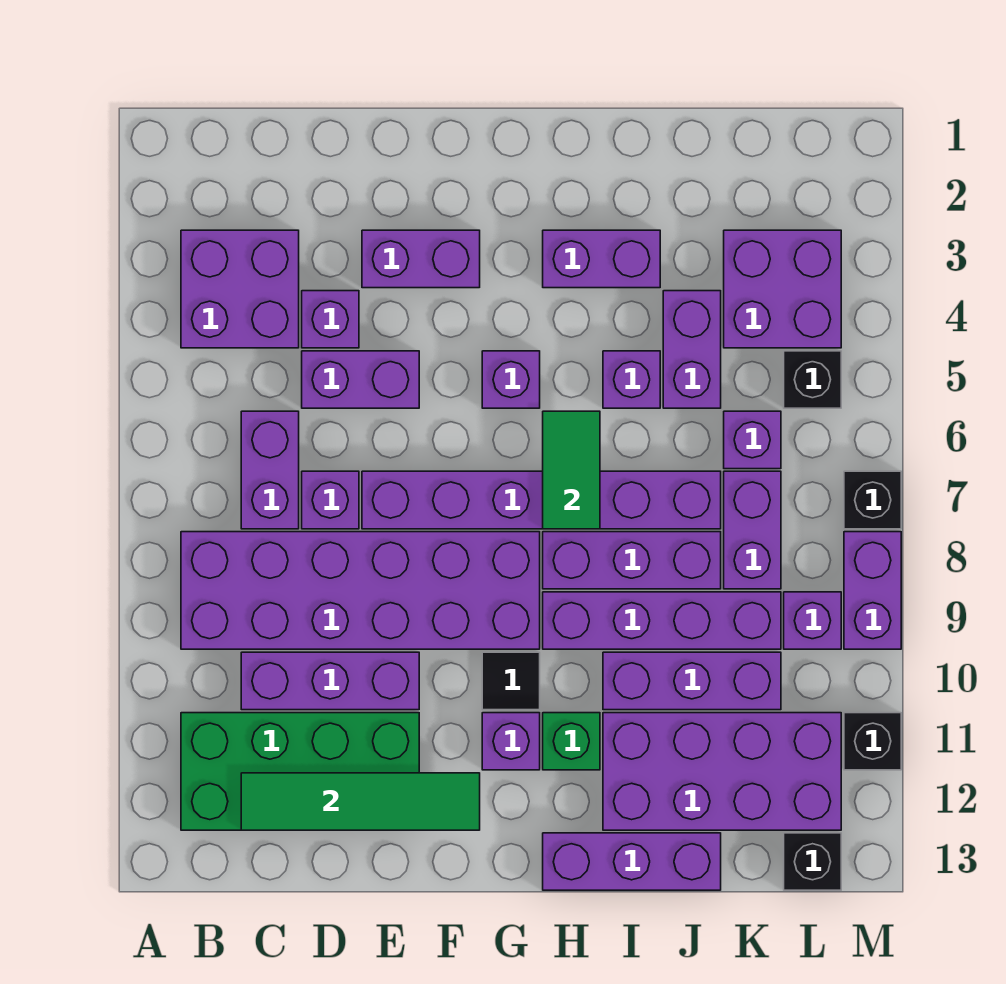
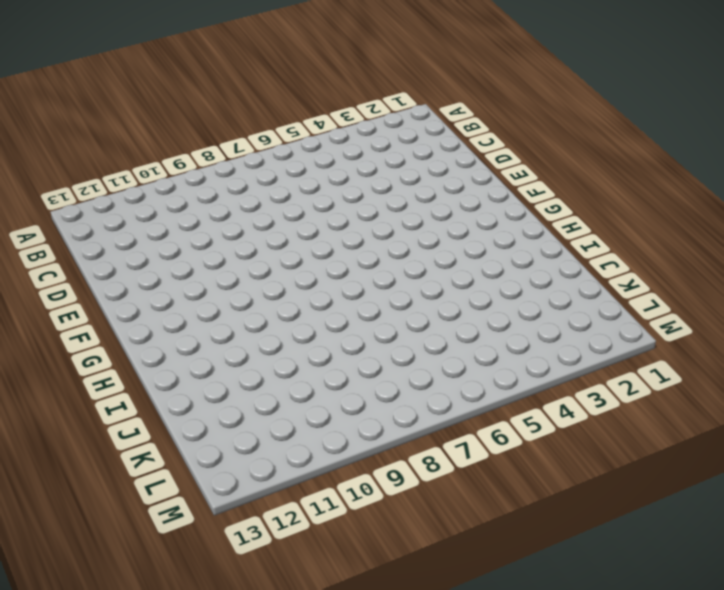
none -> purple brick B3:C4 level 1
none -> purple brick B8:G9 level 1
none -> green brick B11:E12 level 1
none -> purple brick C6:C7 level 1

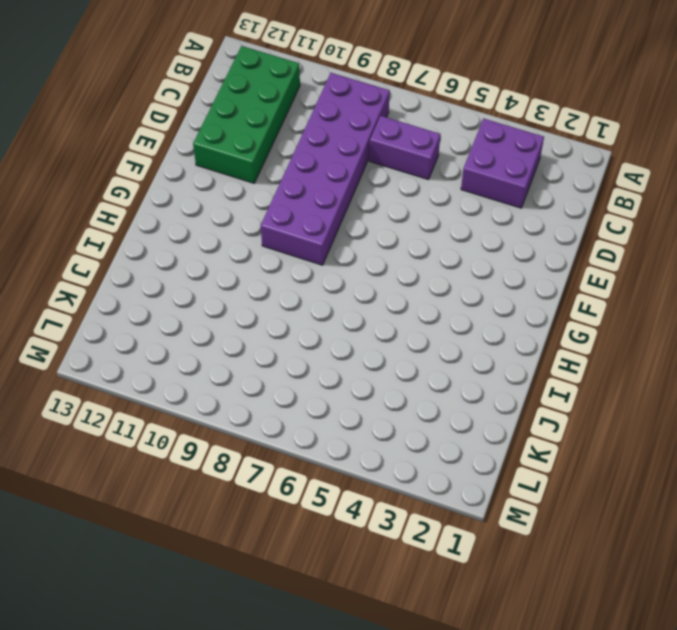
none -> purple brick C10:E10 level 1
none -> purple brick D4 level 1
none -> purple brick D5:E5 level 1
none -> purple brick D7 level 1

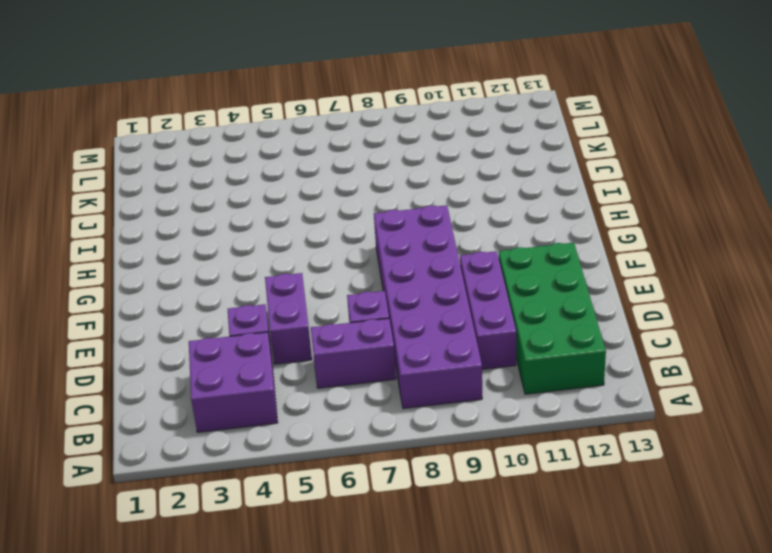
none -> purple brick E3:F3 level 1
none -> purple brick E7:J7 level 1
none -> purple brick G5 level 1
none -> black tile G10 level 1

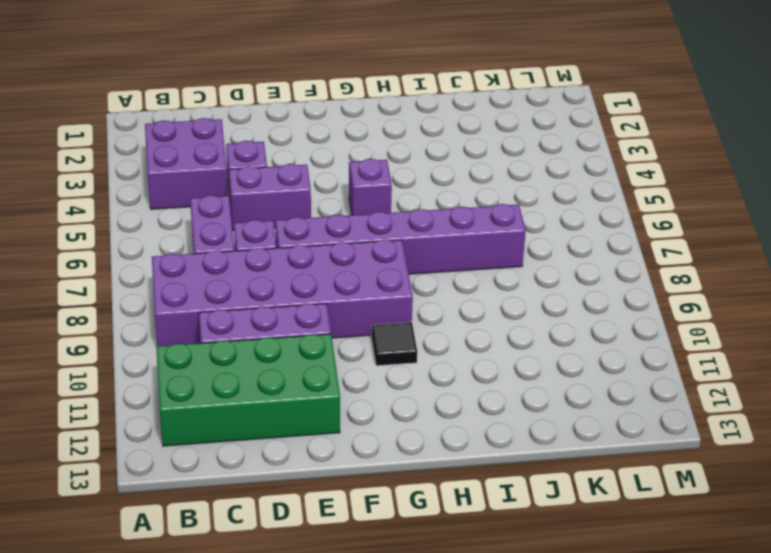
none -> purple brick E3:F3 level 1
none -> purple brick G11 level 1
none -> purple brick H3:I3 level 1
none -> purple brick H8:J8 level 1

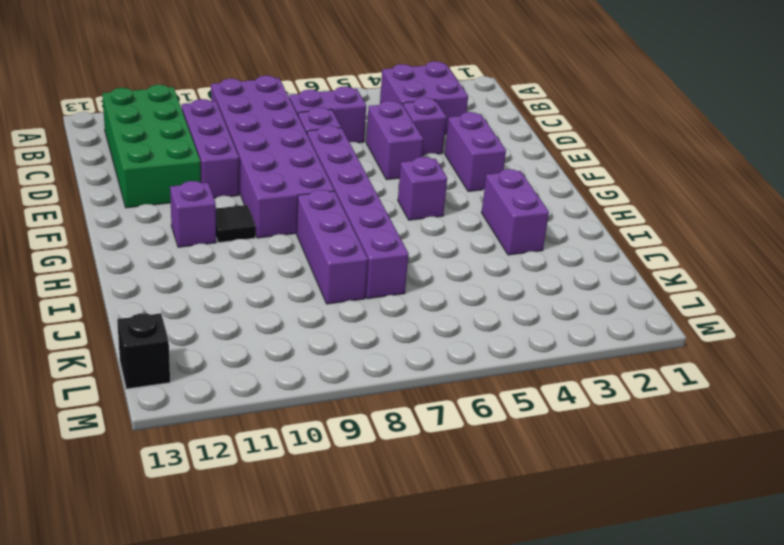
none -> purple brick H9:K9 level 1
none -> green brick H11 level 1
none -> purple brick H13:J13 level 1
none -> purple brick I5 level 1

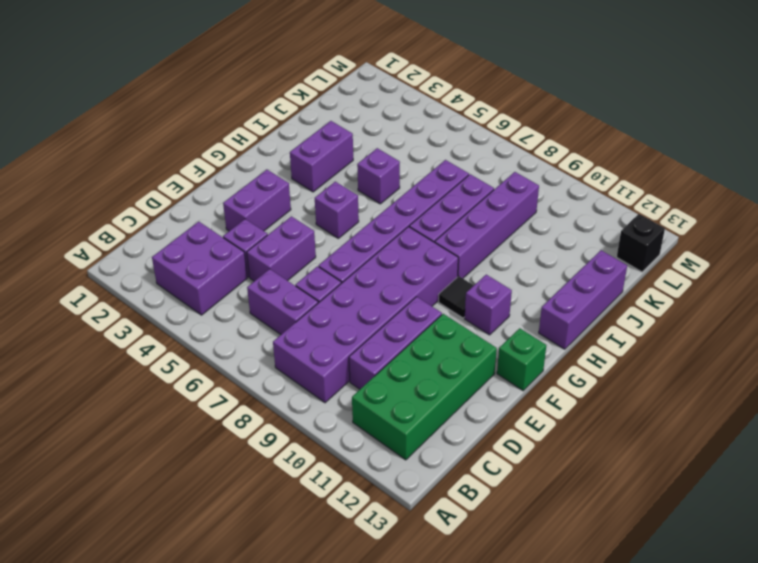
green brick F13 level 1 -> green brick H11 level 1
none -> purple brick I10:K10 level 1
none -> purple brick I11:L12 level 1
none -> purple brick J4:J5 level 1
none -> purple brick K3:L4 level 1

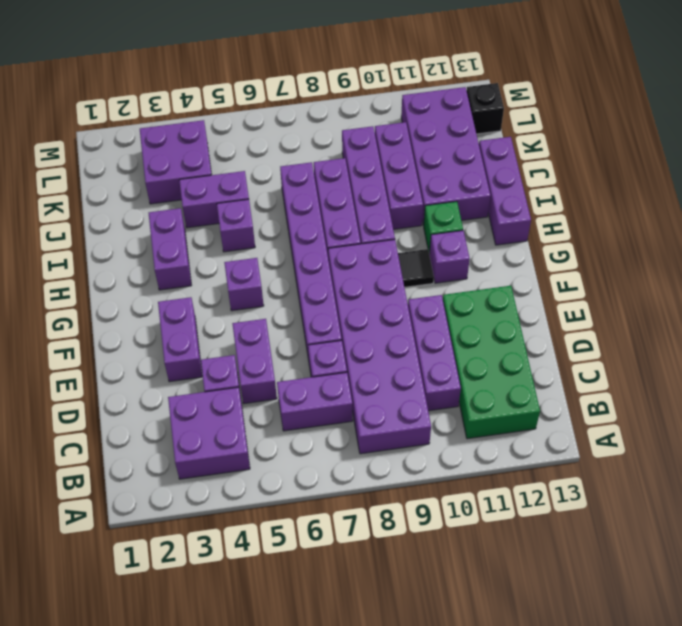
none -> purple brick K6 level 1
none -> purple brick K7:K8 level 1
none -> black brick L5 level 1
none -> purple brick L9 level 1

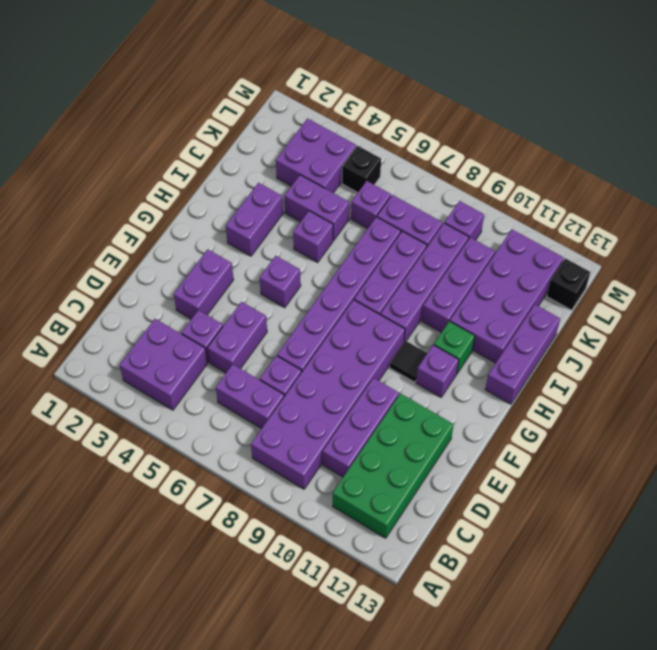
none -> black brick M7 level 1
none -> purple brick M8:M9 level 1
none -> black brick M11 level 1
none -> green tile C12:F12 level 2

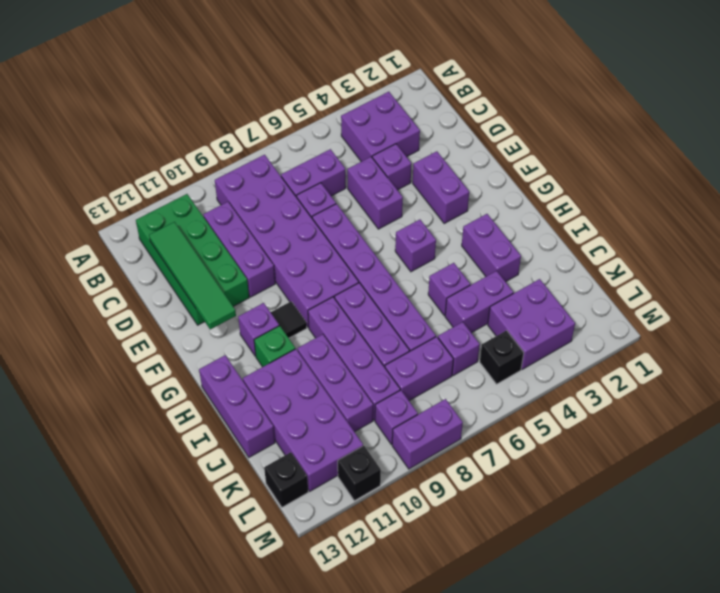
none -> black brick M7 level 1
none -> green tile H6:H7 level 2

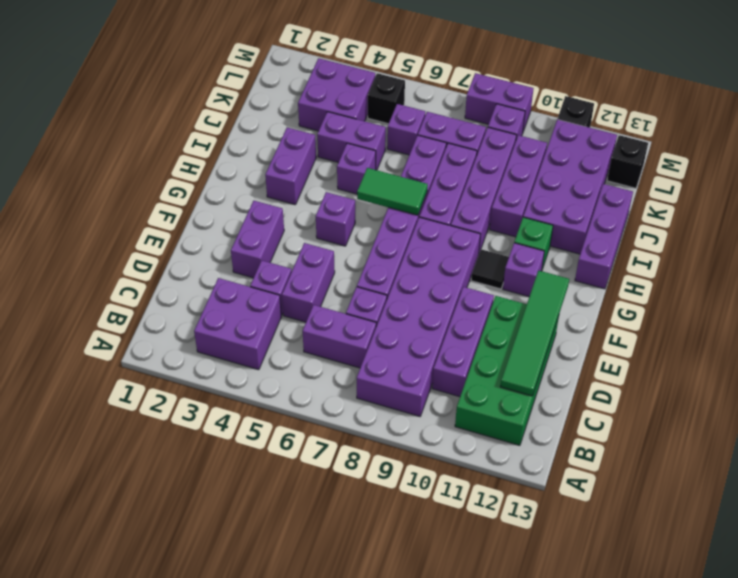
none -> black brick M7 level 1

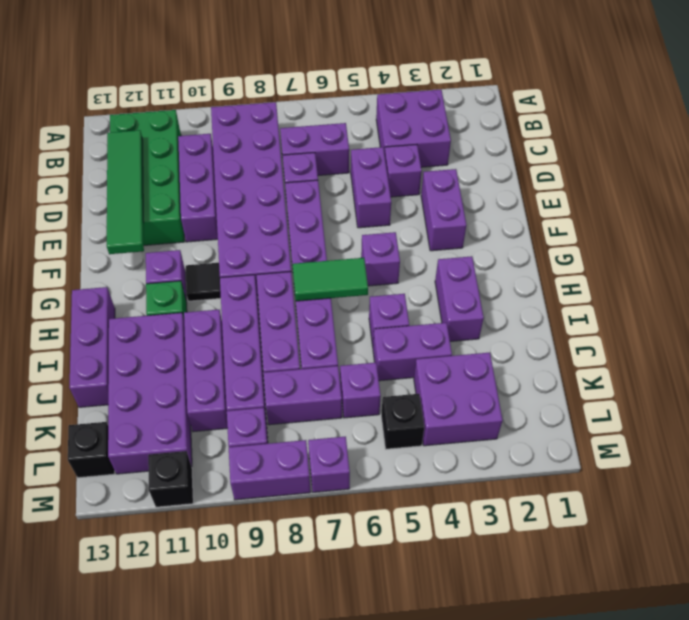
purple brick M7 level 1 -> black brick M7 level 1

